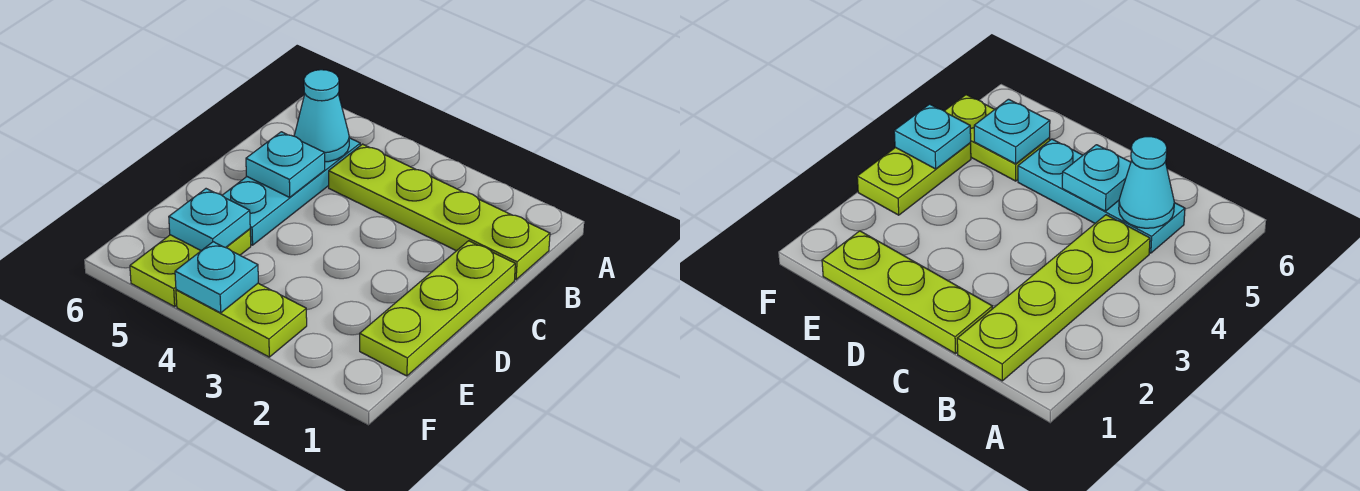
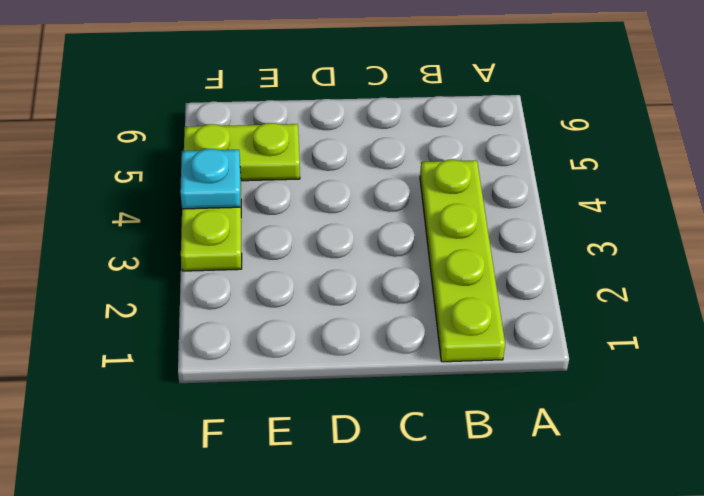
none -> cyan plate B5:D5 level 1
none -> lime plate C1:E1 level 1

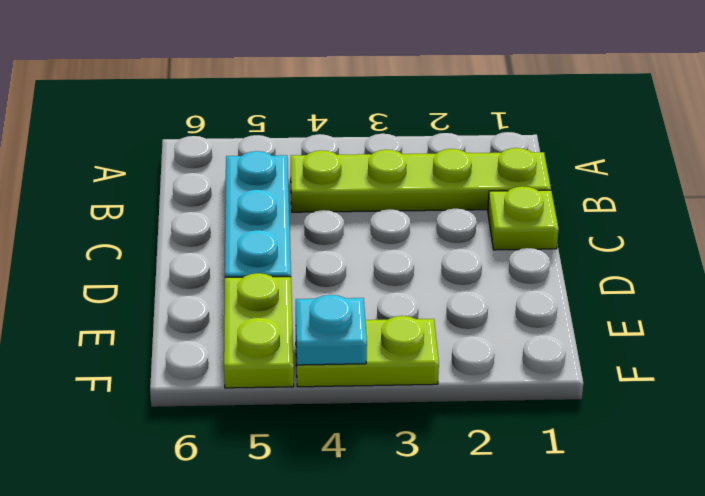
lime plate C1 level 1 -> lime plate C1:E1 level 1
none -> cyan cone B5 level 2
none -> cyan plate C5 level 2

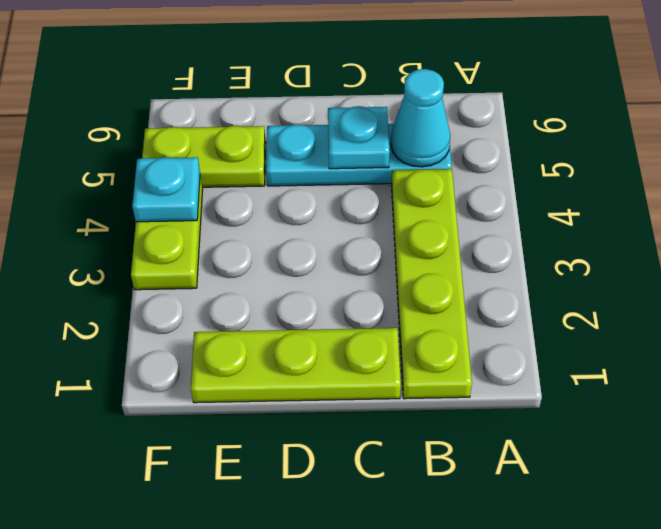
none -> cyan plate E5 level 2

